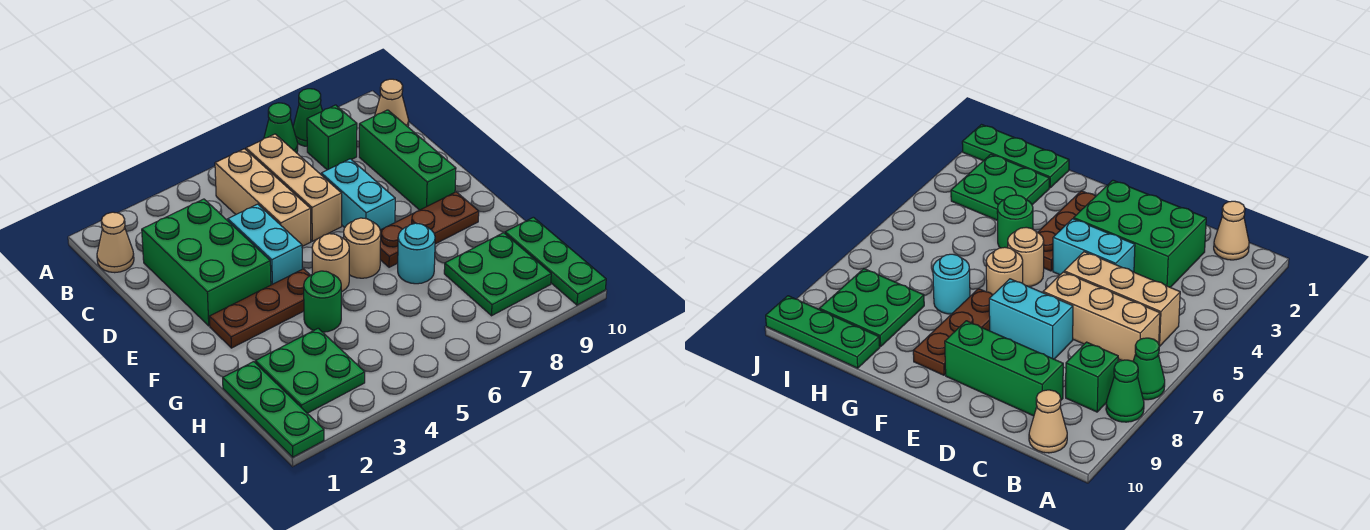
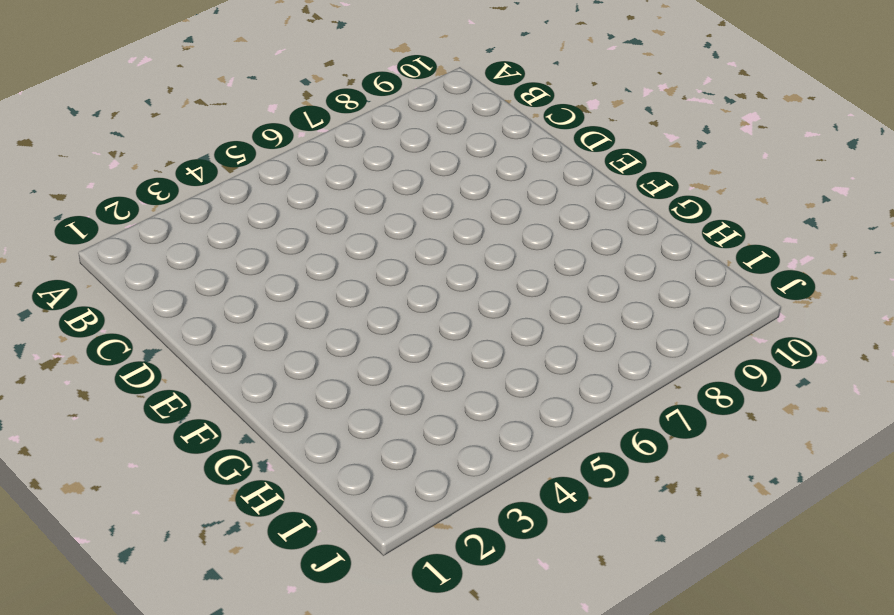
none -> green cone A7 level 1
none -> green cone A8 level 1
none -> tan cone B1 level 1

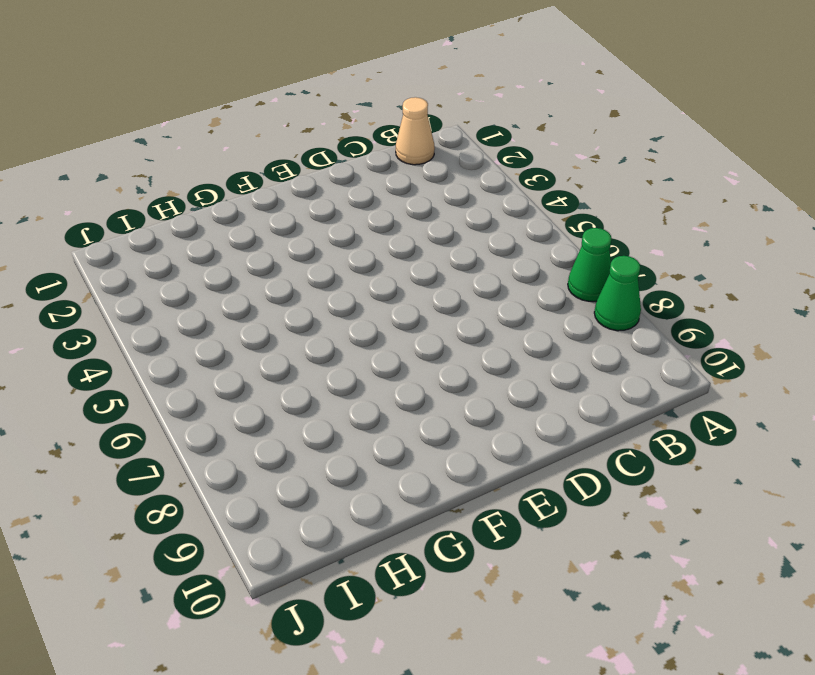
none -> tan brick B5:D5 level 1
none -> tan brick B6:D6 level 1
none -> green brick B8 level 1

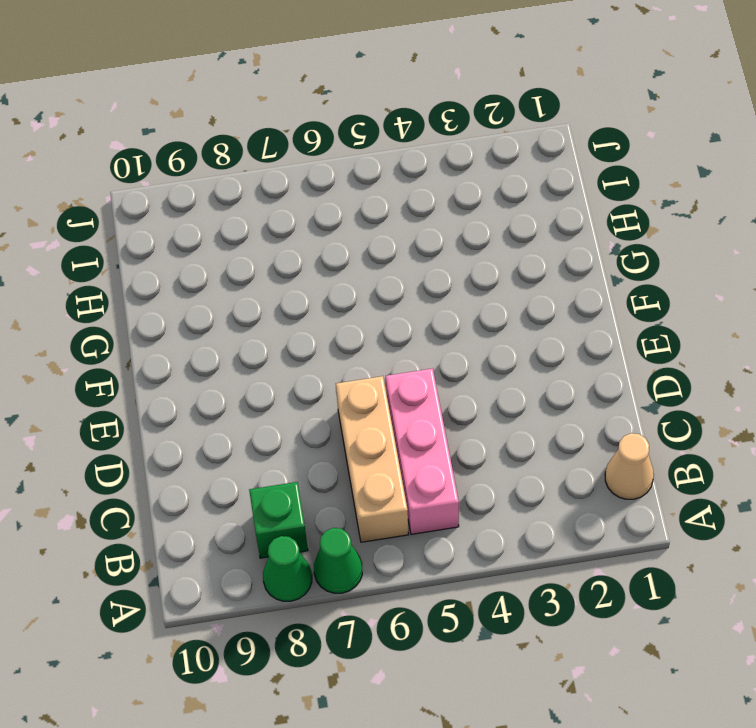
pink brick B5:D5 level 1 -> tan brick B5:D5 level 1
none -> tan cone B10 level 1
none -> green brick C2:E3 level 1
none -> green brick C9:E9 level 1

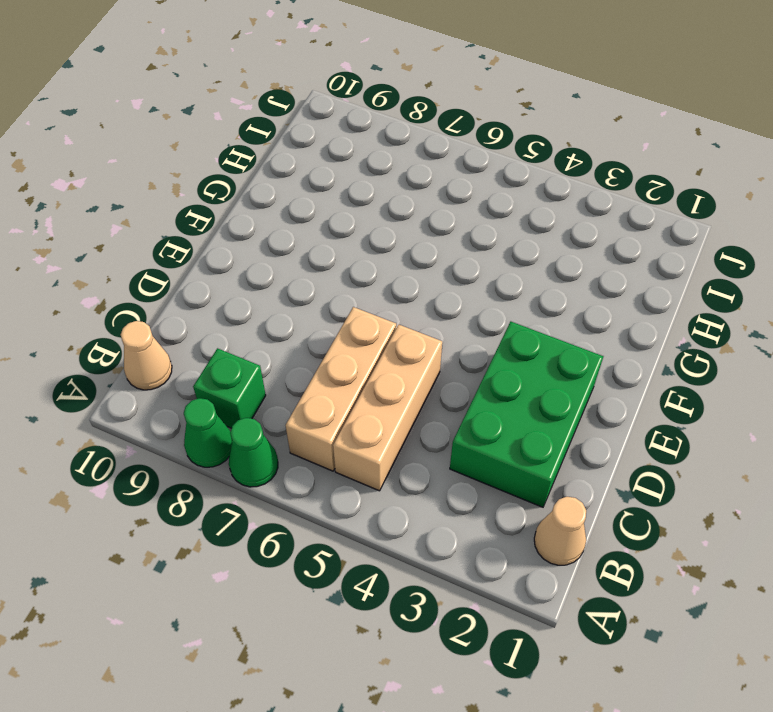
none -> green brick C9:E9 level 1
none -> cyan brick D4:E4 level 1
none -> cyan brick D7:E7 level 1

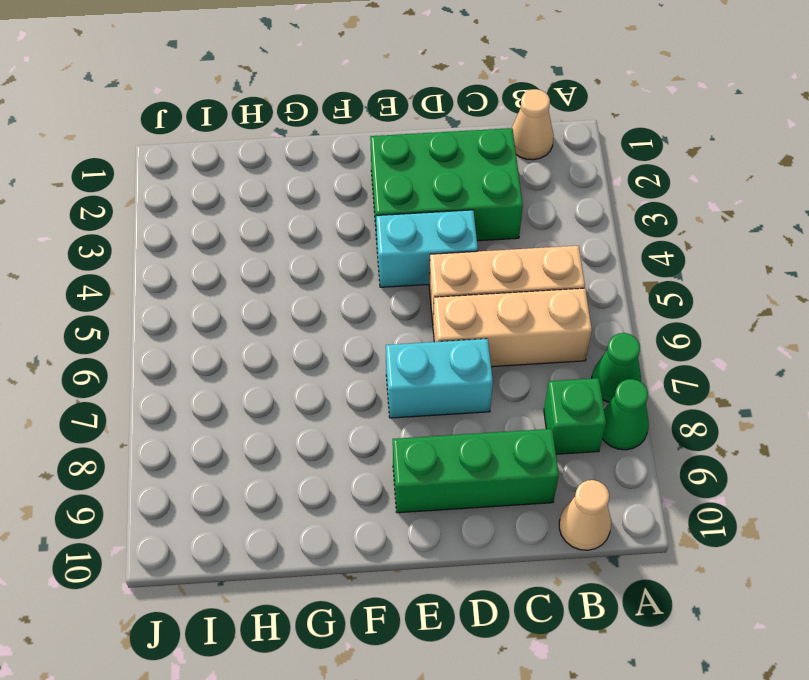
none -> brown plate F2:F4 level 1
none -> tan round brick F5 level 1
none -> tan round brick F6 level 1

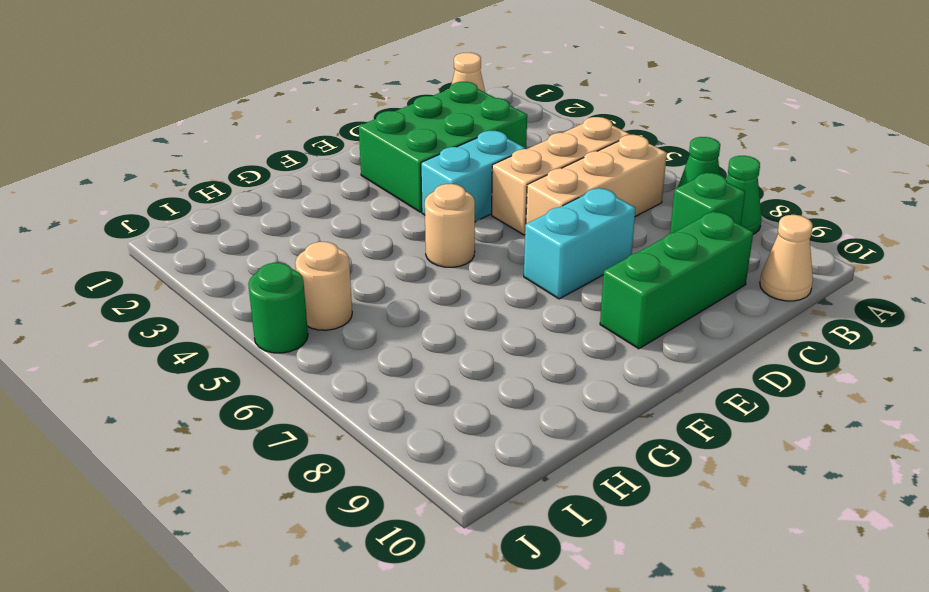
tan round brick I5 level 1 -> tan round brick F6 level 1
green round brick J5 level 1 -> green round brick G4 level 1
none -> brown plate F2:F4 level 1
none -> brown plate F7:F9 level 1
none -> cyan round brick G7 level 1

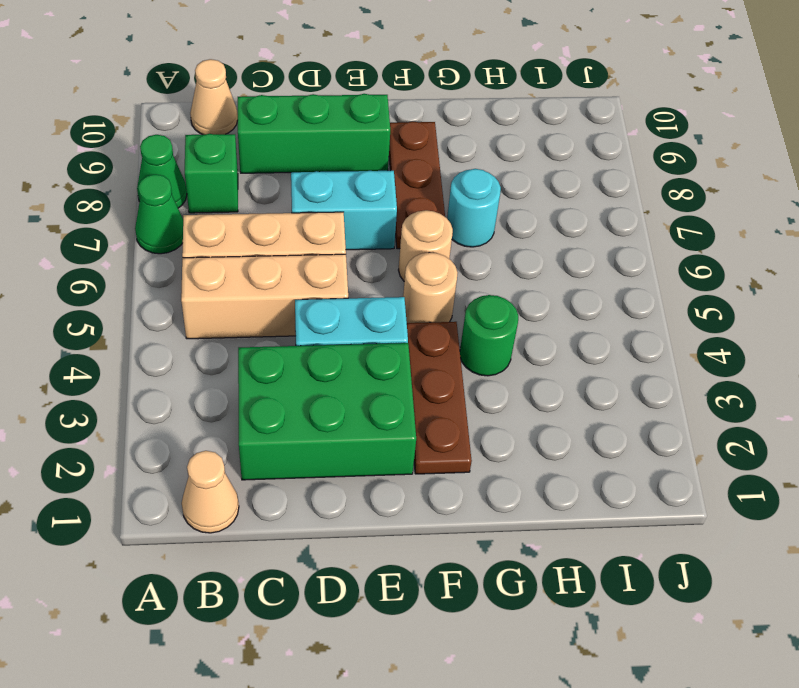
none -> green plate H1:J1 level 1
none -> green plate H2:I3 level 1
none -> green plate H8:I9 level 1

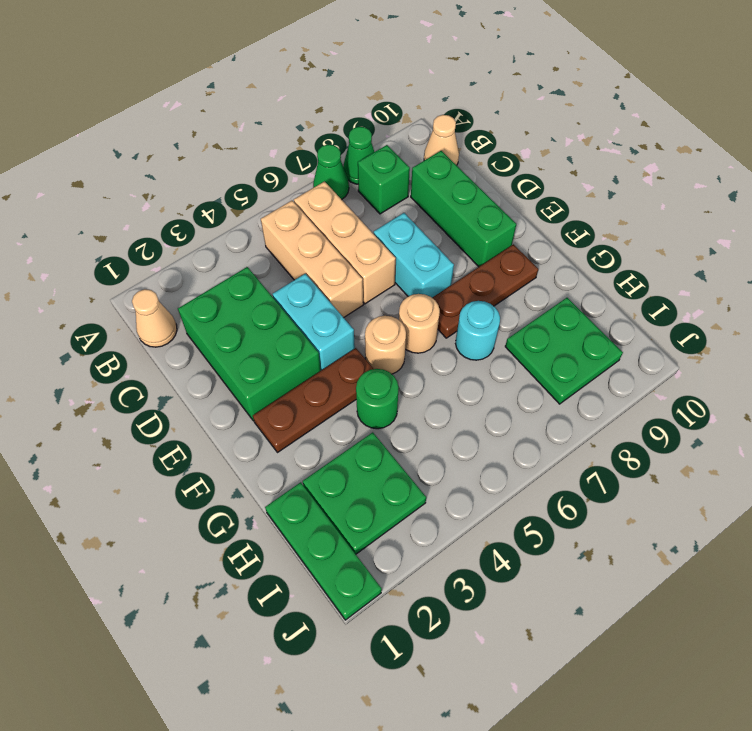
none -> green plate H10:J10 level 1

